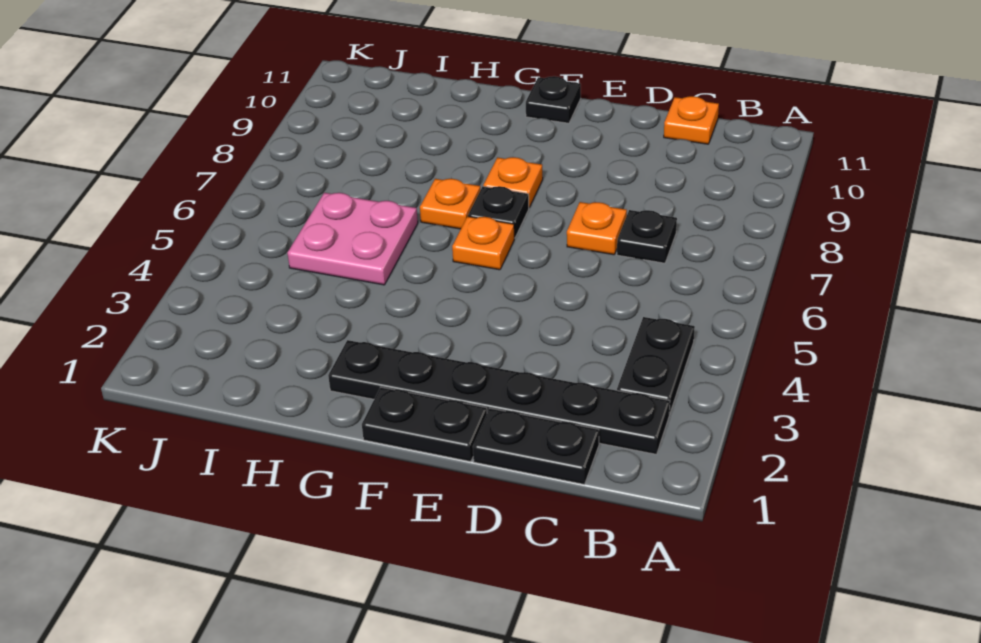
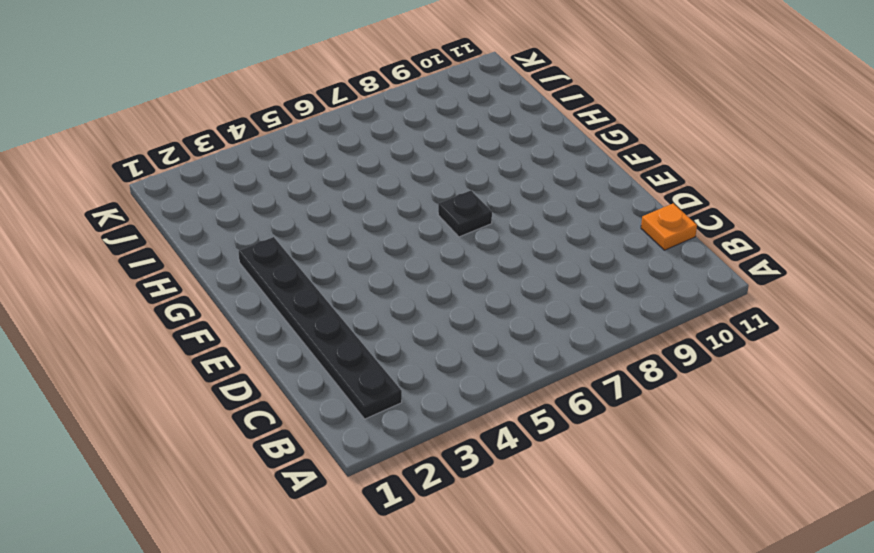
none -> black plate B3:B4 level 1
none -> black plate C1:D1 level 1
none -> black plate C7 level 1

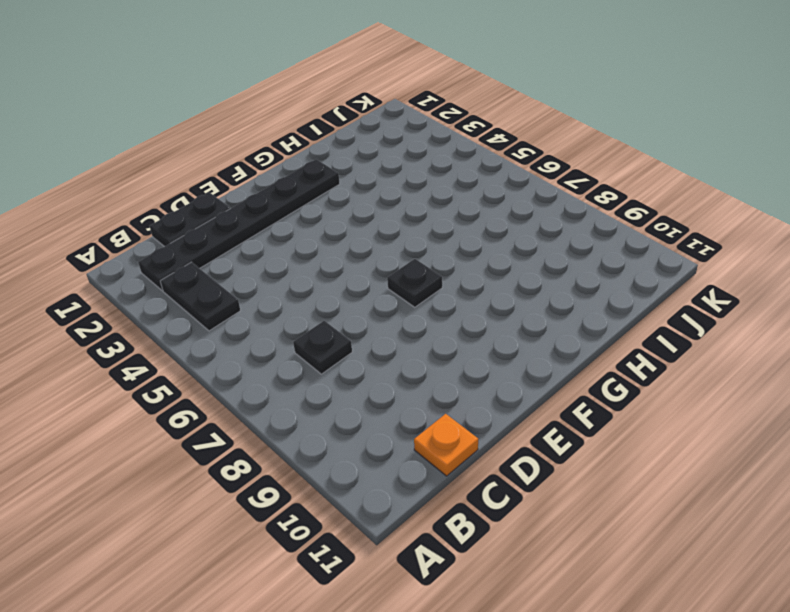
none -> orange plate D7 level 1
none -> black plate E1:F1 level 1
none -> orange plate F6 level 1

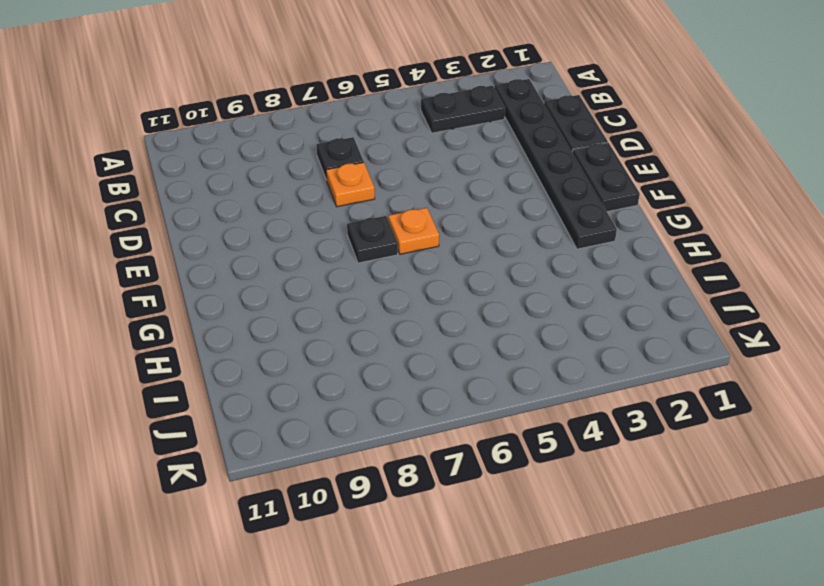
none -> orange plate C11 level 1
none -> orange plate F8 level 1
none -> black plate F11 level 1

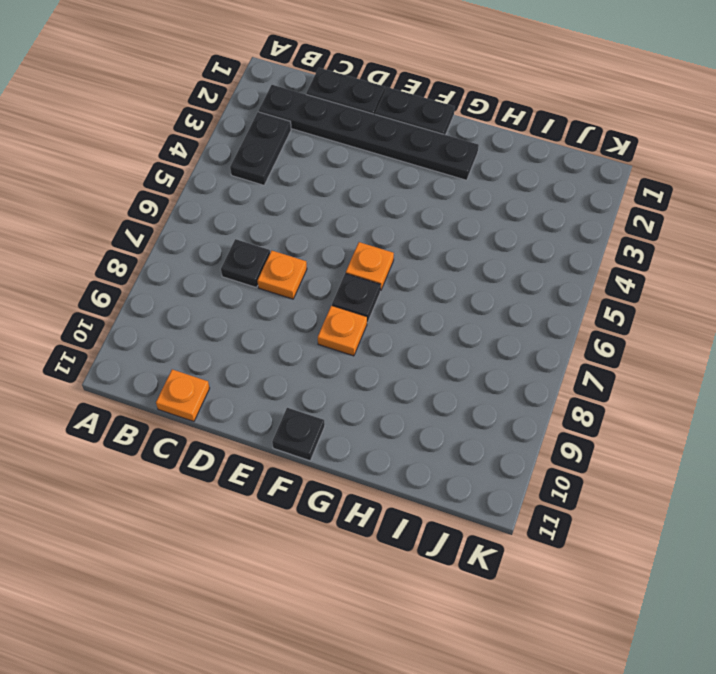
none -> orange plate G7 level 1
none -> pink plate H5:I6 level 1

